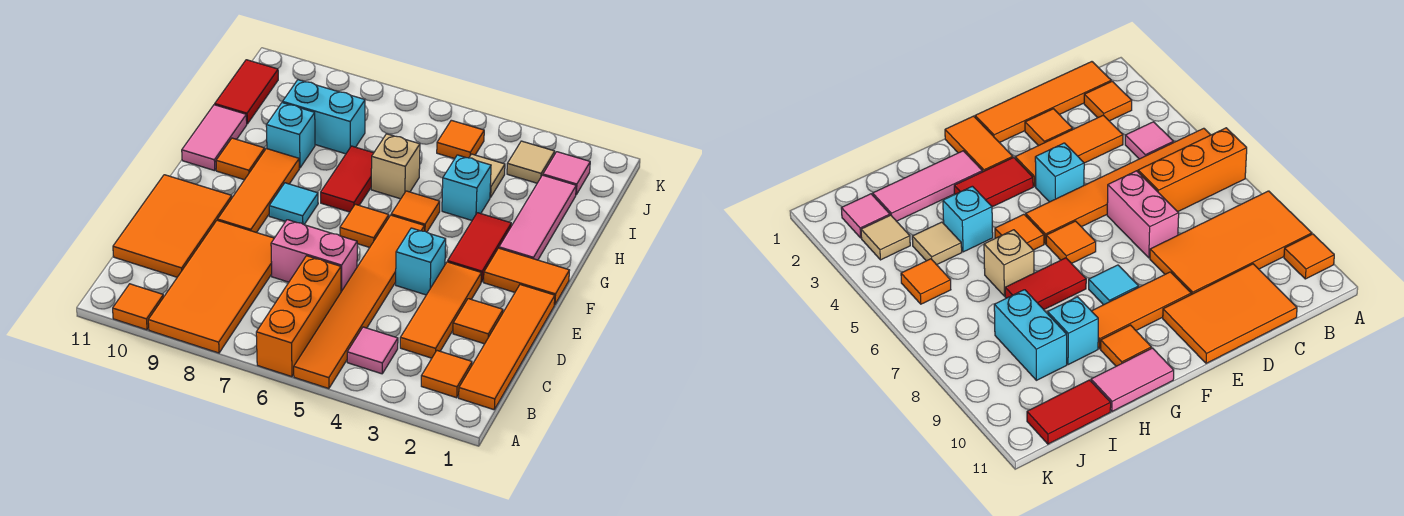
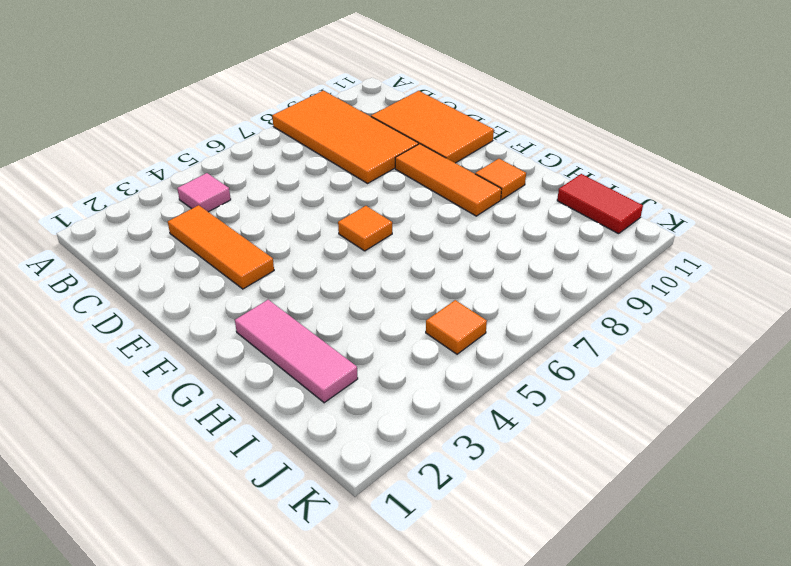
none -> orange tile A5:F5 level 1
none -> orange brick A6:C6 level 1
none -> orange tile A10 level 1
none -> orange tile B1:E1 level 1

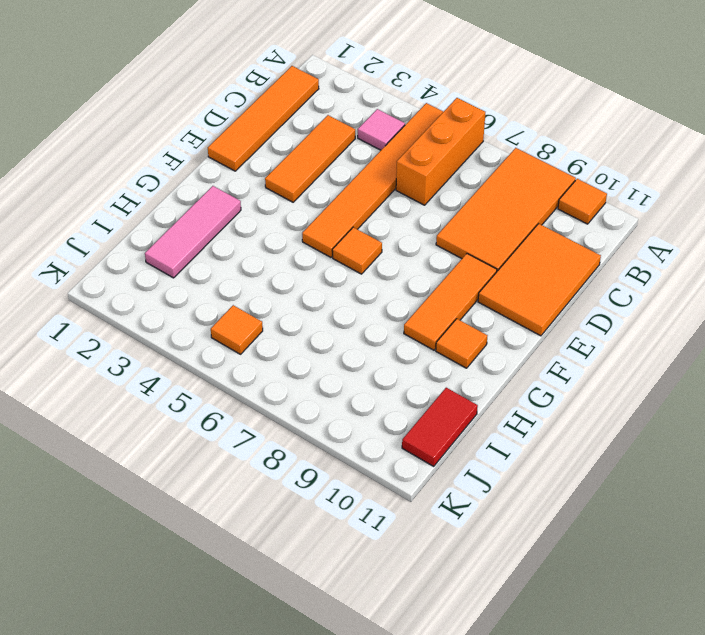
none -> orange tile B2 level 1
none -> orange tile D2 level 1
none -> pink brick D6:D7 level 1
none -> cyan brick E4 level 1

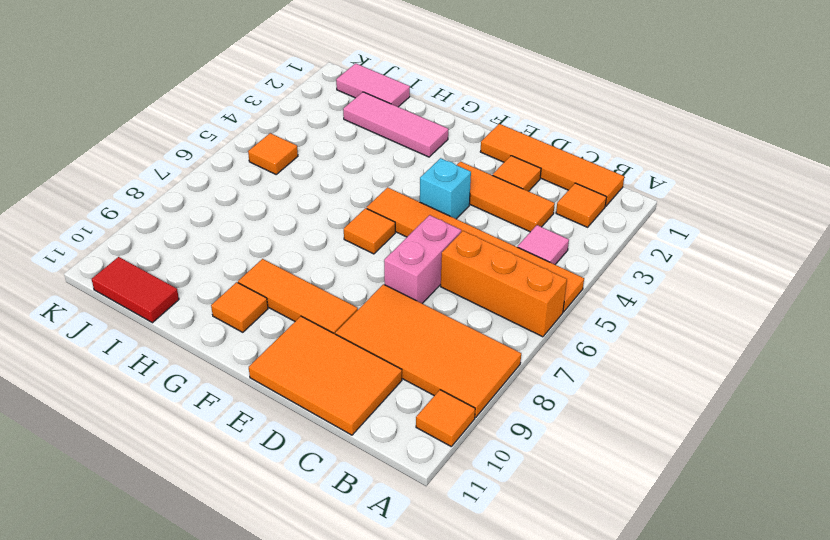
pink tile I1:J1 level 1 -> pink tile G11:H11 level 1
none -> orange tile F1:F2 level 1
none -> red tile F3:G3 level 1
none -> cyan tile F8 level 1
none -> orange tile G5 level 1

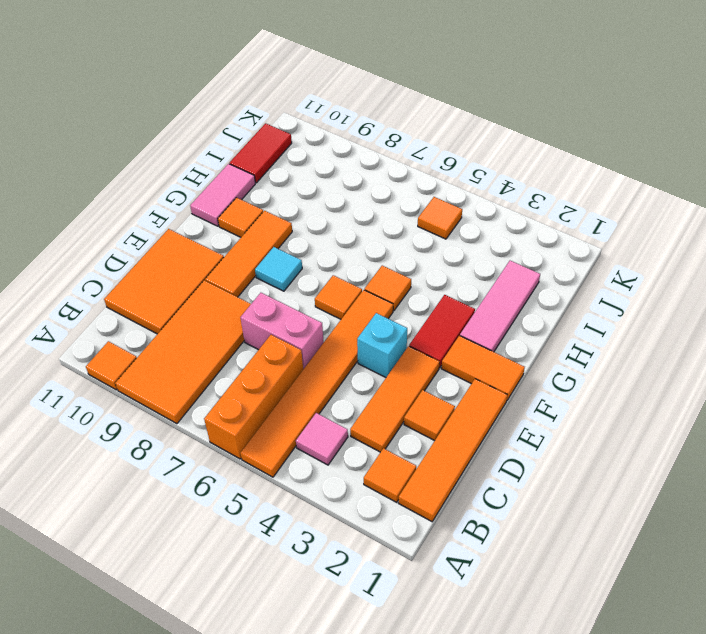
none -> red tile G7:H7 level 1
none -> cyan brick H4 level 1
none -> tan brick H6 level 1
none -> cyan brick H9 level 1

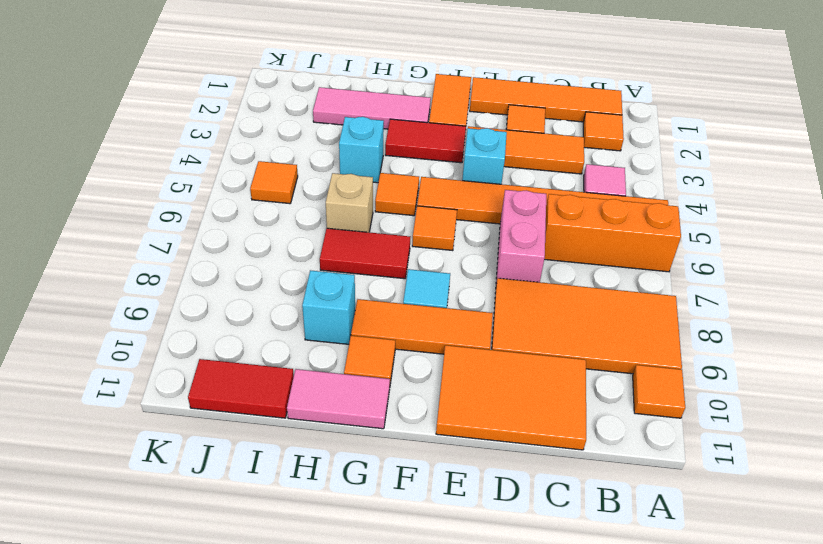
none -> tan tile I4 level 1
none -> cyan brick I8:I9 level 1
none -> pink tile J2 level 1
none -> tan tile J3 level 1

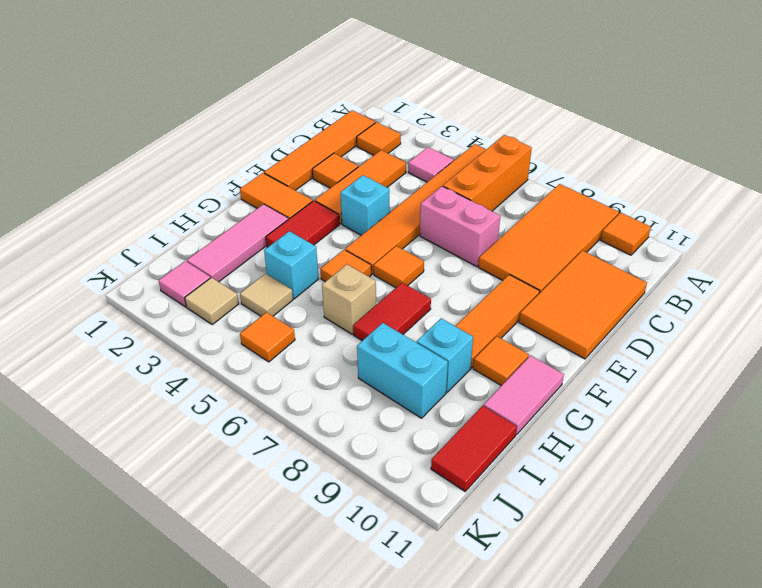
none -> cyan tile F8 level 1

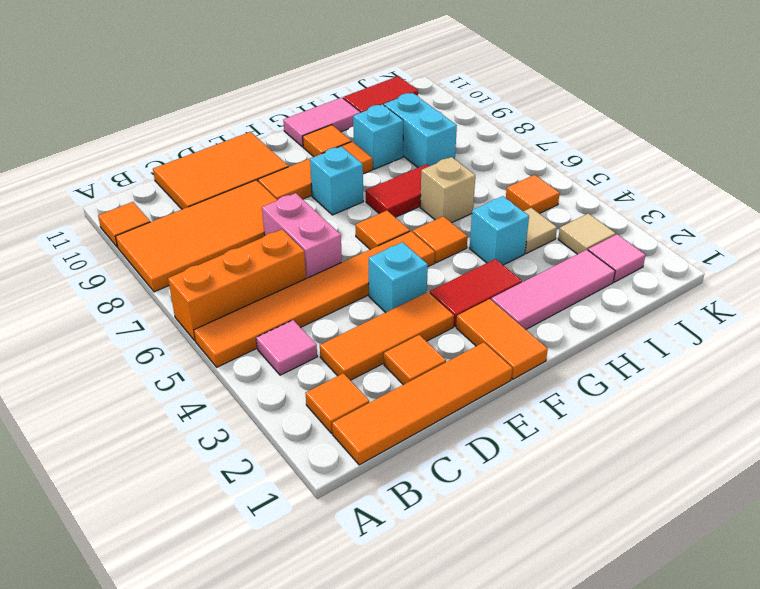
cyan brick F8 level 1 -> cyan tile F8 level 1

